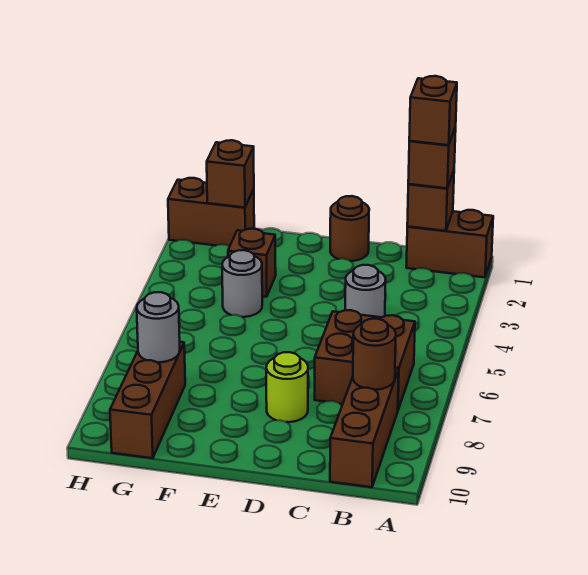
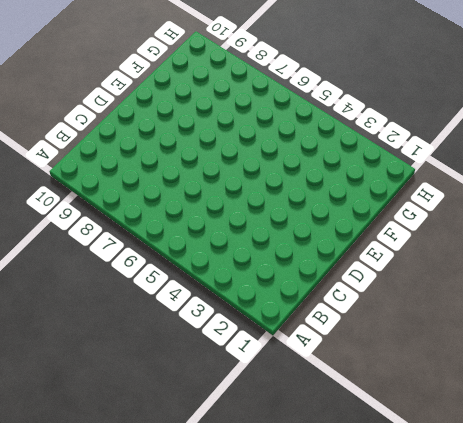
none -> brown brick A1:B1 level 1
none -> brown brick B6:C7 level 1
none -> brown brick B8:B10 level 1

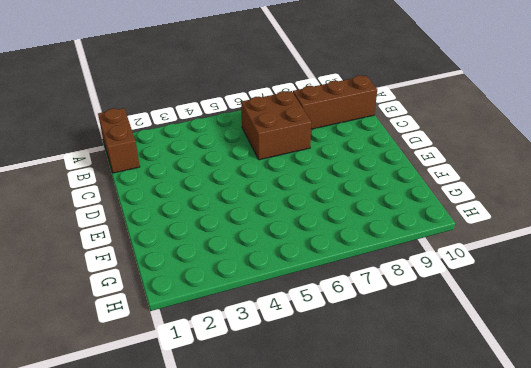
none -> grey round brick C4 level 1
none -> brown round brick D1 level 1
none -> lime round brick D8 level 1

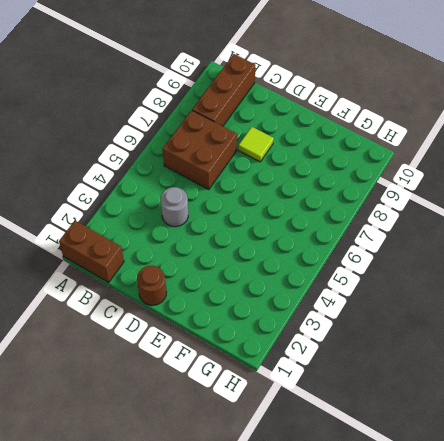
lime tile D8 level 1 -> lime round brick D8 level 1
none -> brown brick F3 level 1
none -> grey round brick F4 level 1
none -> brown brick G1:H1 level 1

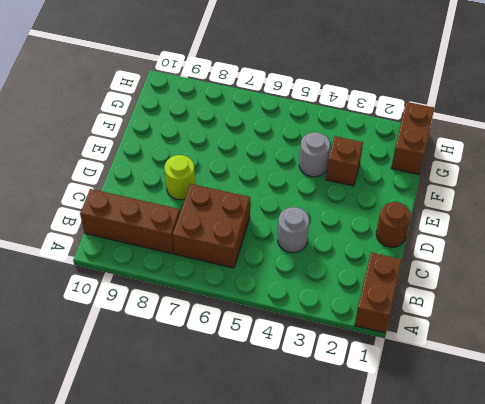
none -> brown brick G8:G10 level 1
none -> brown brick B1 level 2
none -> brown round brick B8 level 2

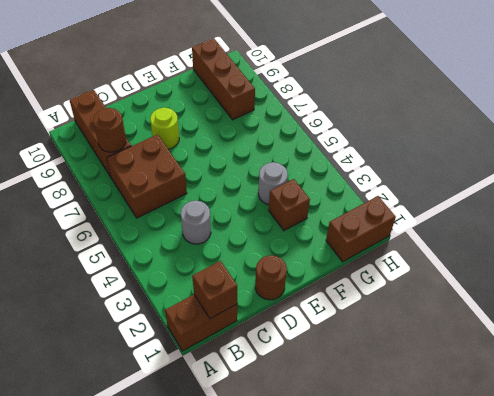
none -> brown brick G1 level 2
none -> grey round brick G8 level 2
none -> brown brick B1 level 3

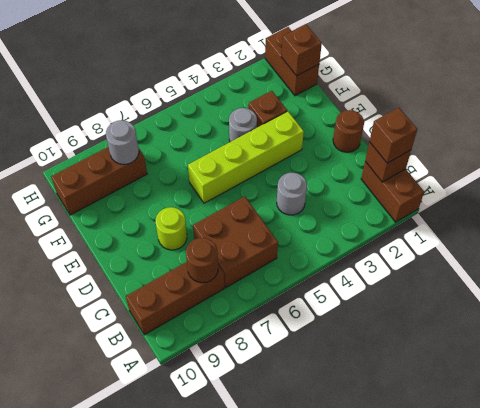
lime brick E3:E6 level 1 -> none
none -> brown brick B1 level 4

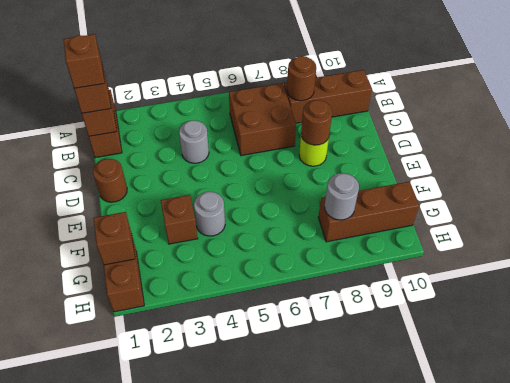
brown round brick D8 level 2 -> none

